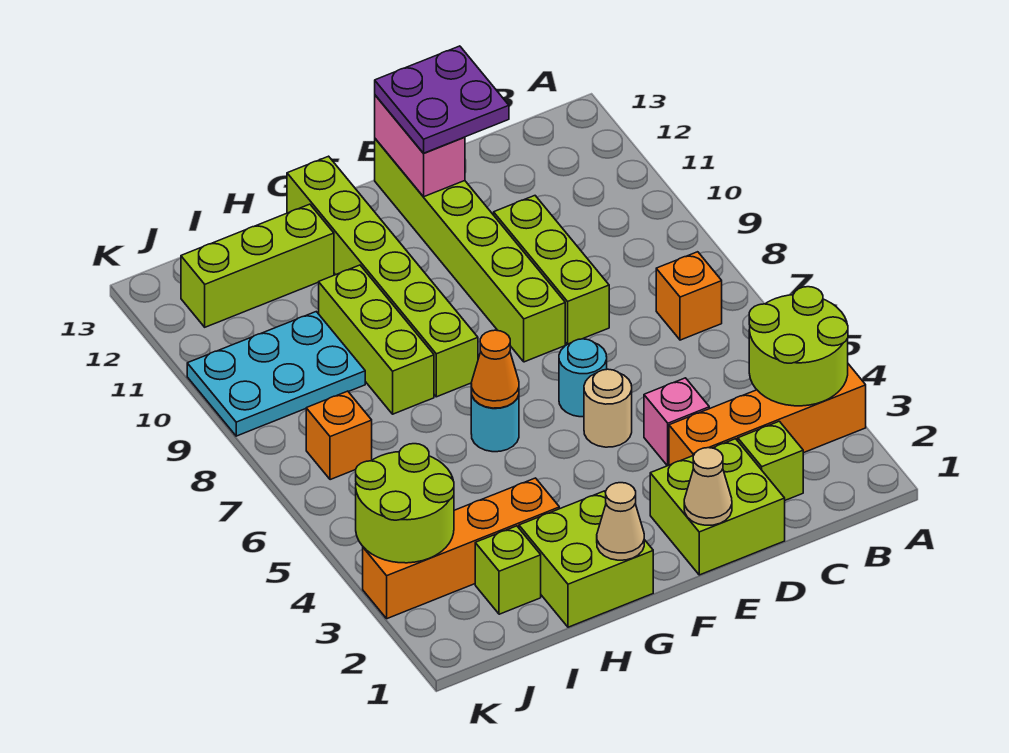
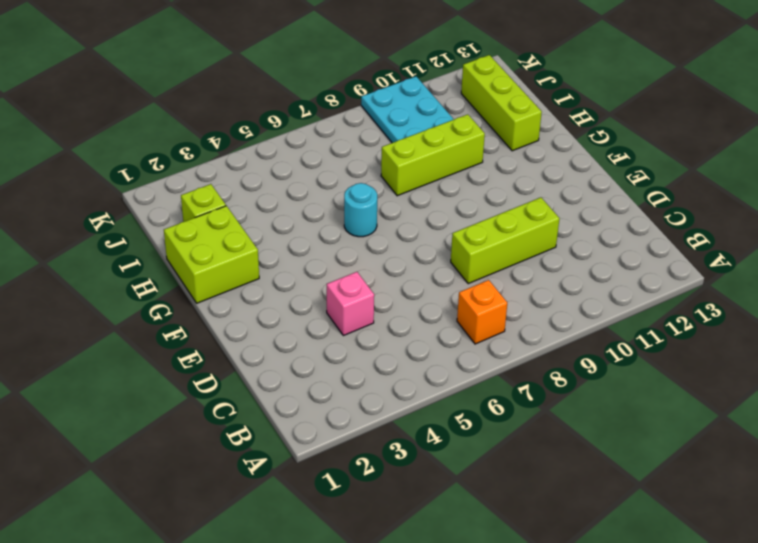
none -> orange brick A3:D3 level 1
none -> lime brick C2 level 1
none -> lime brick D1:E2 level 1

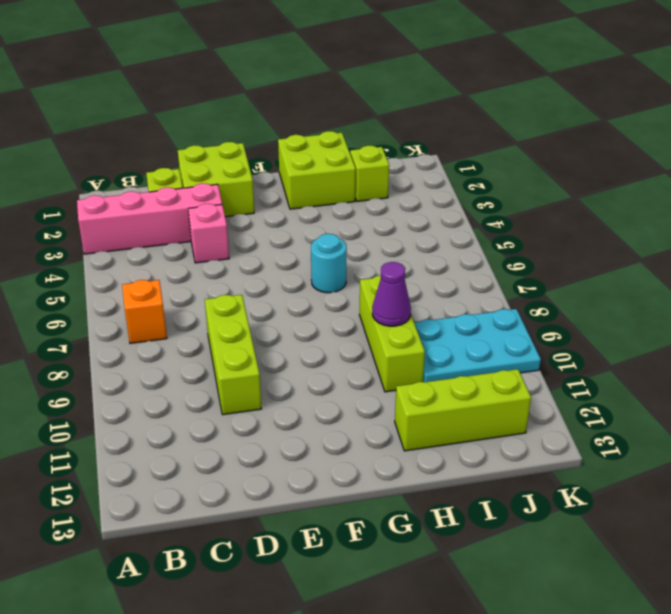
pink brick A3:D3 level 1 -> orange brick A3:D3 level 1
purple cone H9 level 2 -> none
none -> tan round brick E5 level 1
none -> cyan round brick E6 level 1
none -> lime brick E8:E13 level 1

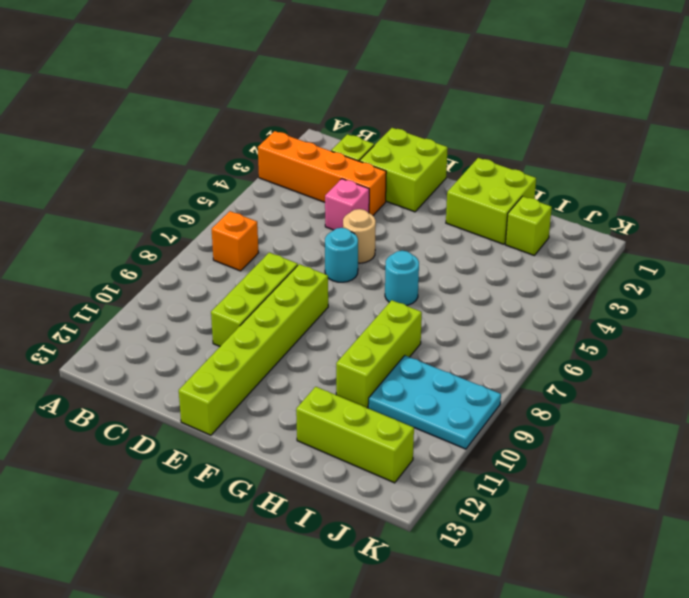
none -> lime brick G8:G13 level 1
none -> orange brick H3:K3 level 1
none -> orange brick J7 level 1

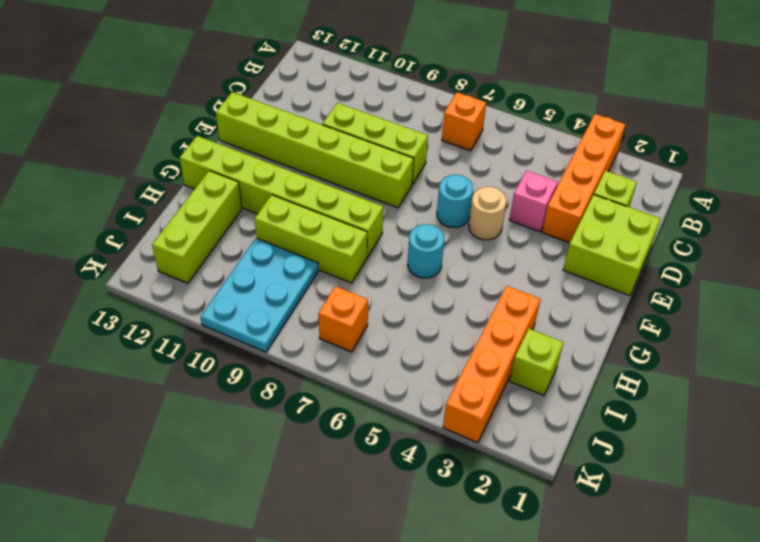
none -> lime brick G1:H2 level 1
none -> lime round brick A3:B4 level 2
none -> tan cone E1 level 2

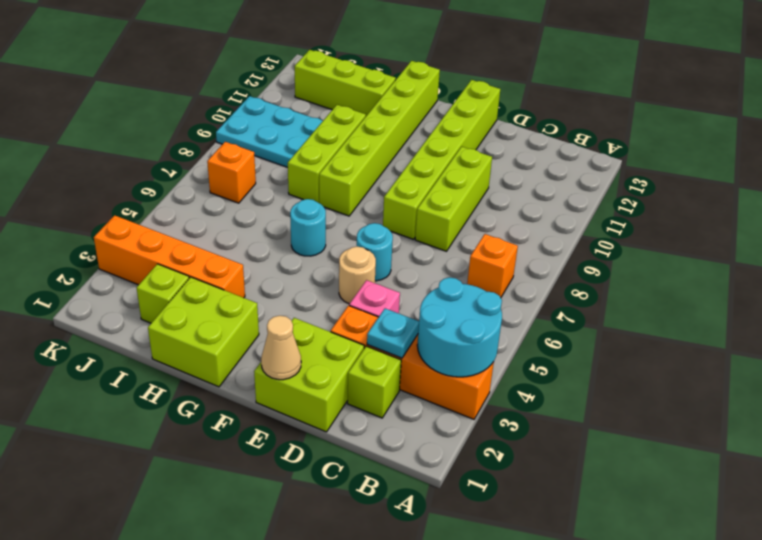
cyan round brick A3:B4 level 2 -> lime round brick A3:B4 level 2
cyan plate C3 level 2 -> none
none -> pink brick E12:E13 level 2
none -> tan cone G1 level 2
none -> orange cone G6 level 2

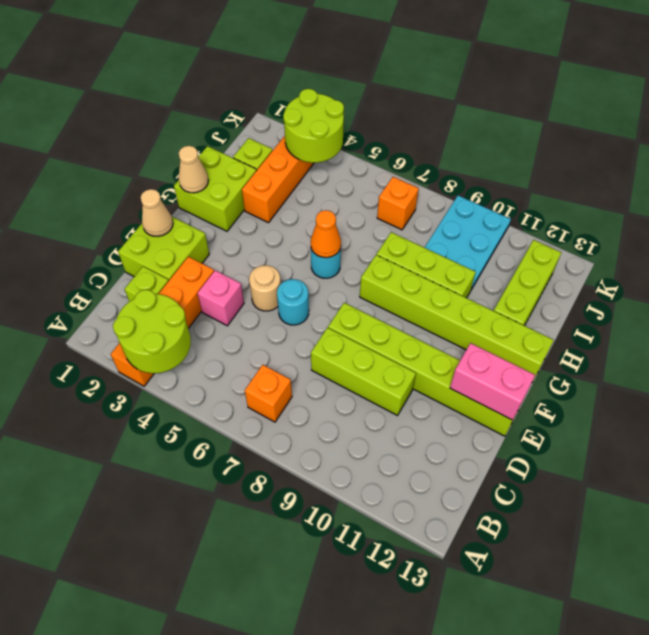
none -> purple plate D12:E13 level 3

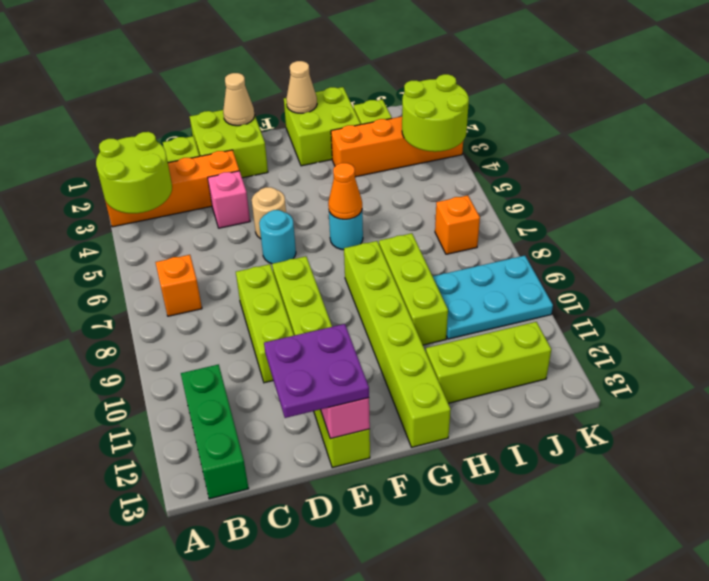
green brick B11:B13 level 1 -> none

